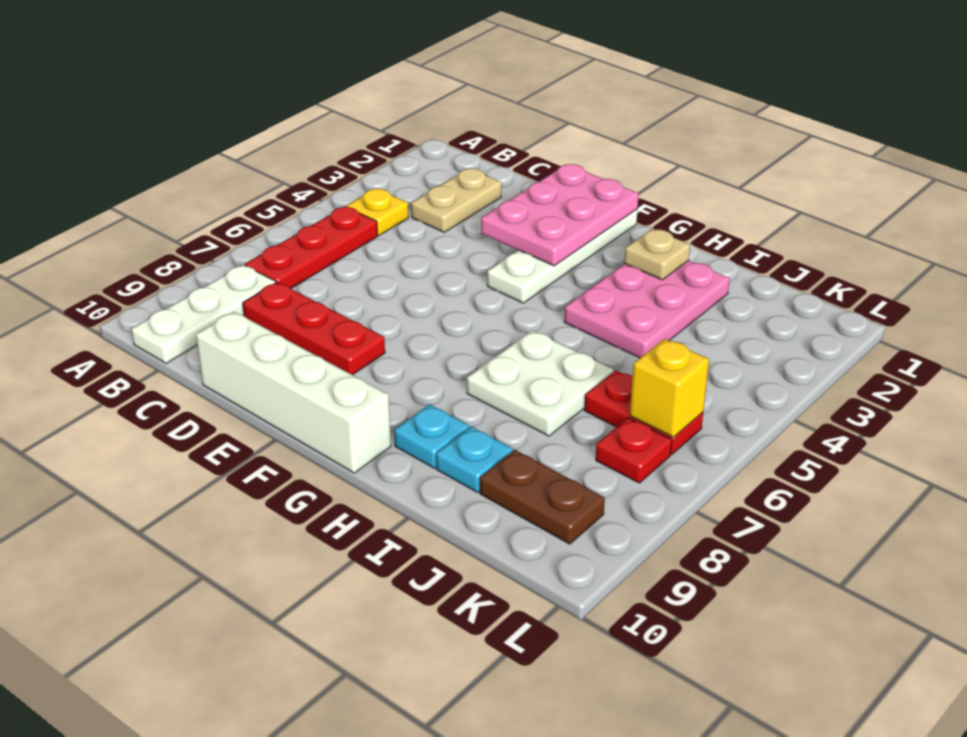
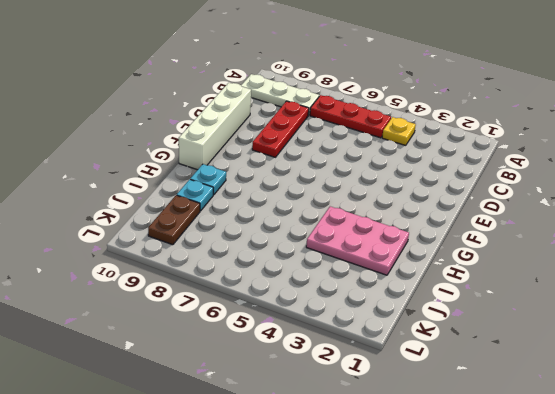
none -> tan plate C2:C3 level 1
none -> white plate F1:F4 level 1
none -> white plate H6:I7 level 1

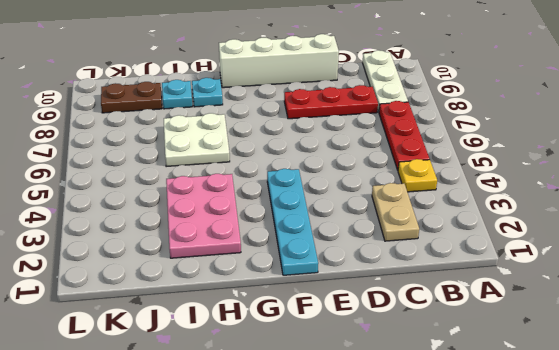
cyan plate F1:F4 level 1 -> white plate F1:F4 level 1
none -> red plate J6:K6 level 1
none -> red plate K7 level 1
none -> pink plate E1:F3 level 2

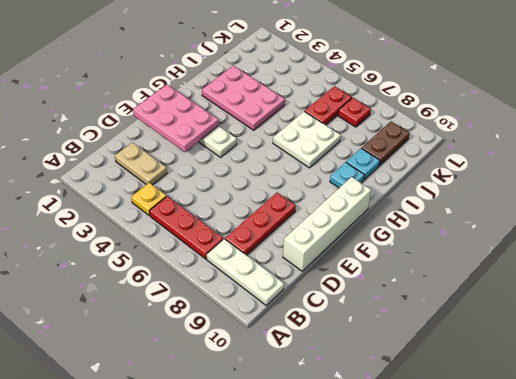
none -> tan plate H2 level 2
none -> yellow brick K6 level 2

